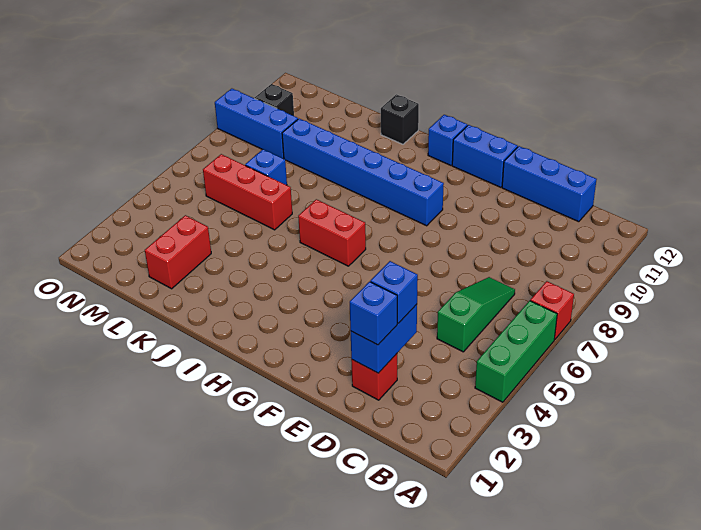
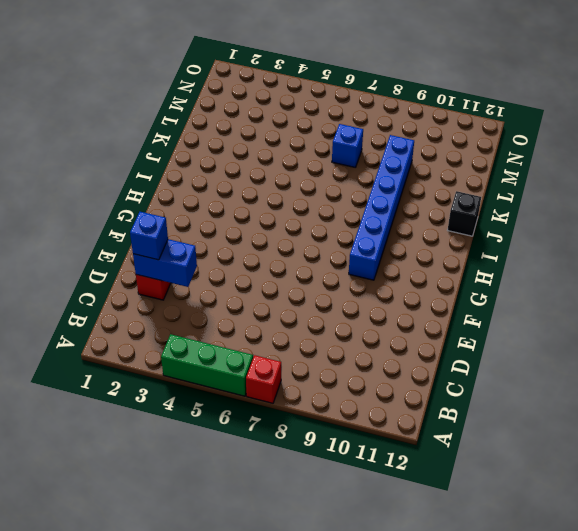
none -> green slope C5:C7 level 1 top 5
none -> blue brick C12:E12 level 1
none -> blue brick F12:G12 level 1

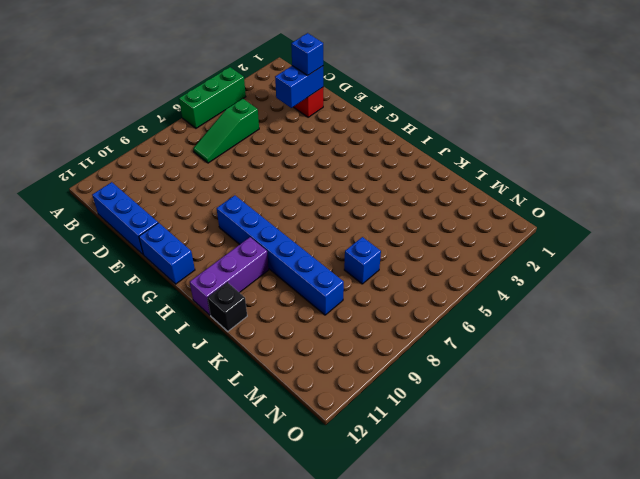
purple brick I10:I12 level 1 -> none
none -> red brick A7 level 1
none -> red brick H6:I6 level 1
none -> blue brick H12 level 1

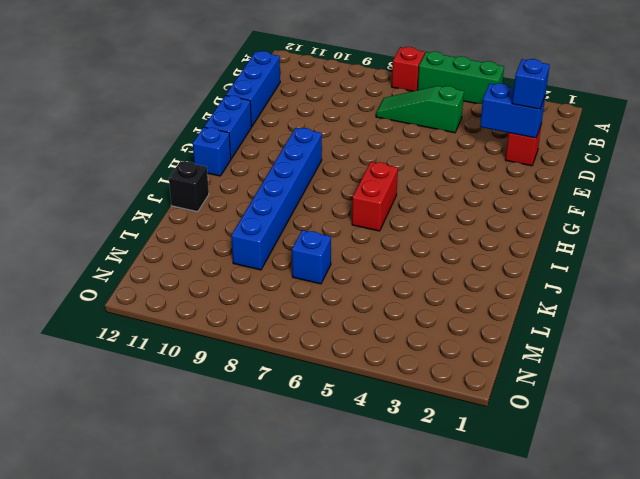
none -> red brick K6:M6 level 1
none -> red brick L2:L3 level 1
none -> blue brick M9:O9 level 1

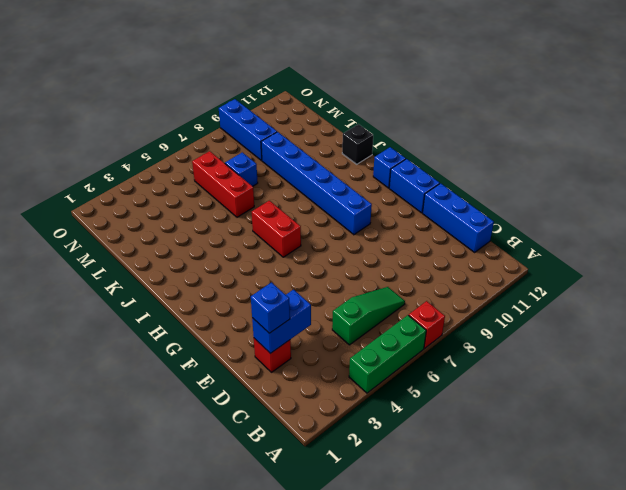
none -> red brick L2:L3 level 1
none -> black brick N10 level 1
none -> blue brick D3 level 3

